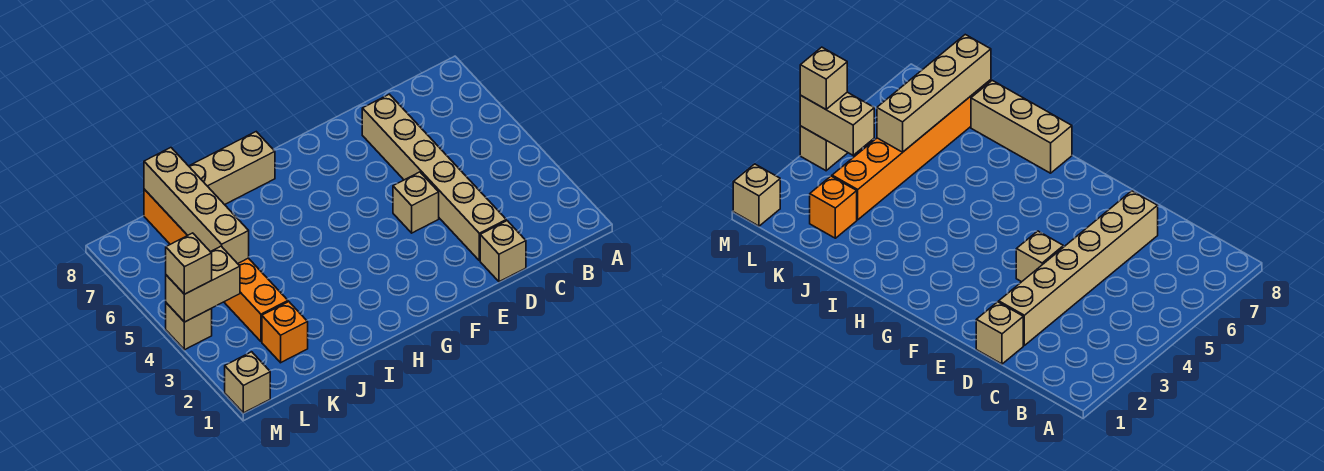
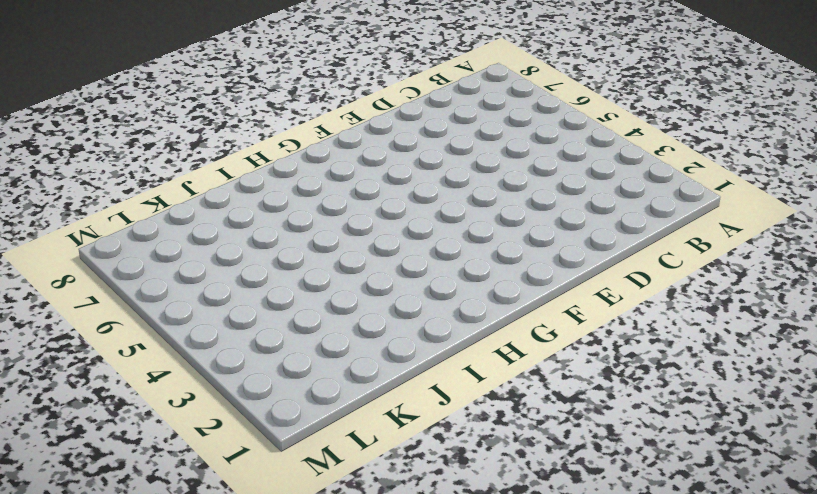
none -> tan brick D1 level 1
none -> tan brick D2:D7 level 1

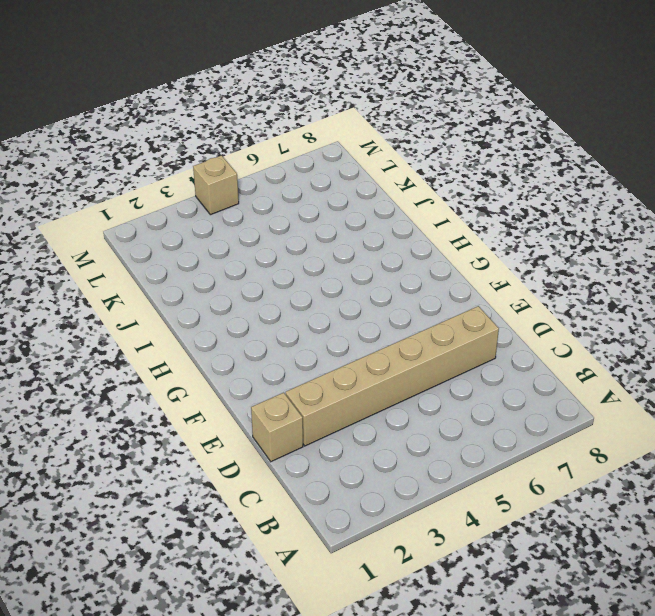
none -> tan brick E4 level 1
none -> tan brick H8:J8 level 1

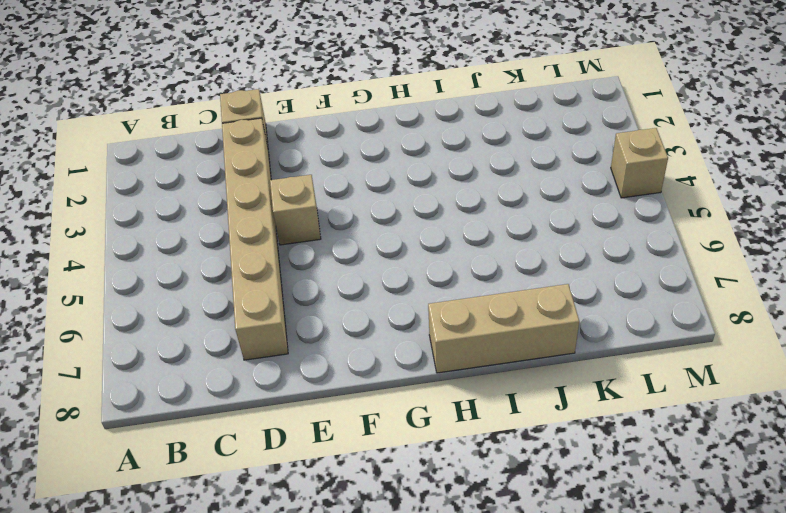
none -> orange brick K2 level 1
none -> orange brick K3:K8 level 1

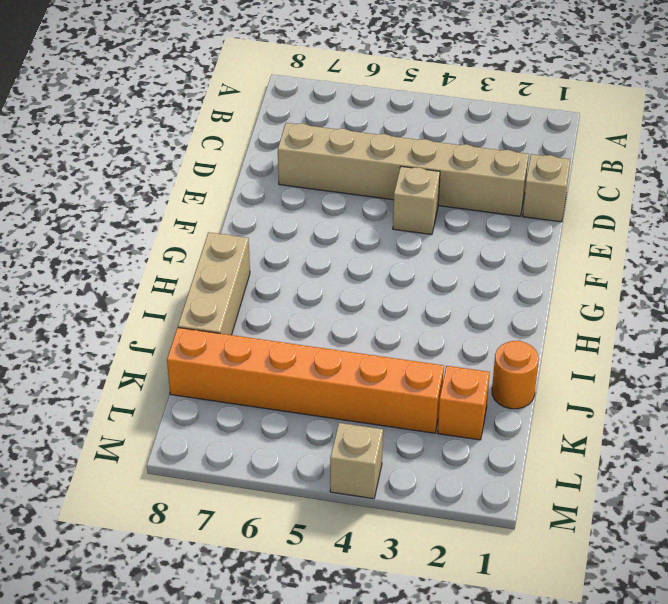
orange round brick J1 level 1 -> none
none -> tan brick M1 level 1
none -> tan brick K5:K8 level 2

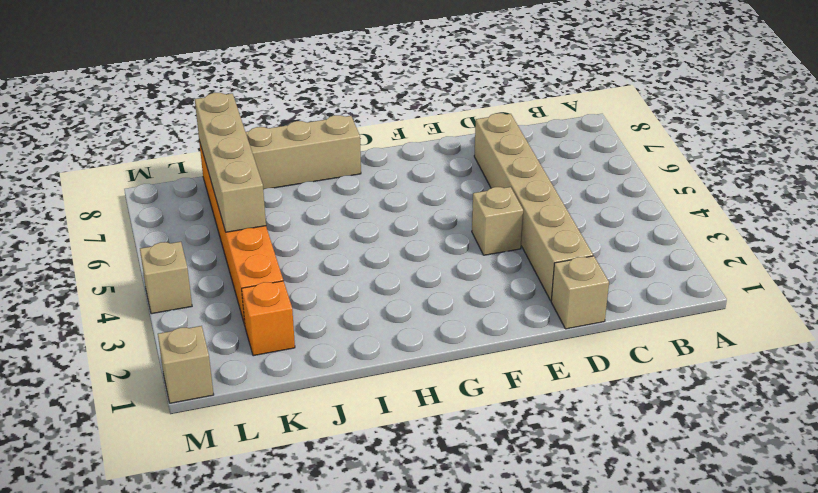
none -> tan brick L4:M4 level 2
none -> tan brick M4 level 3

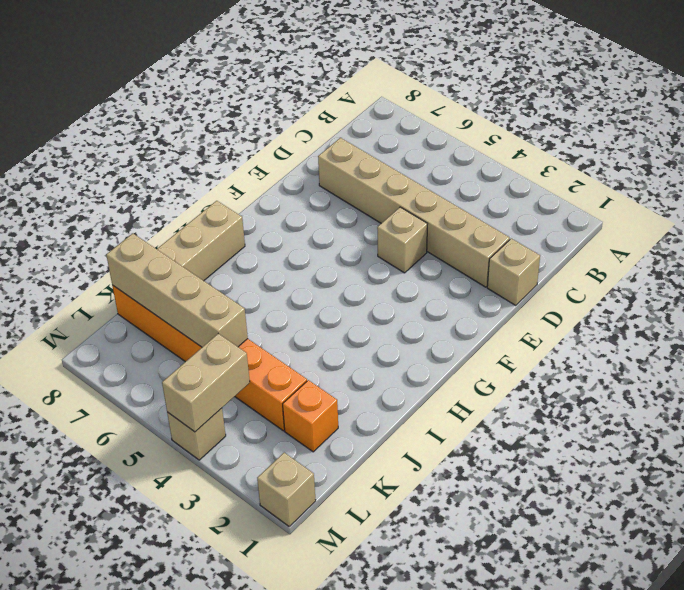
none -> tan brick M4 level 3

